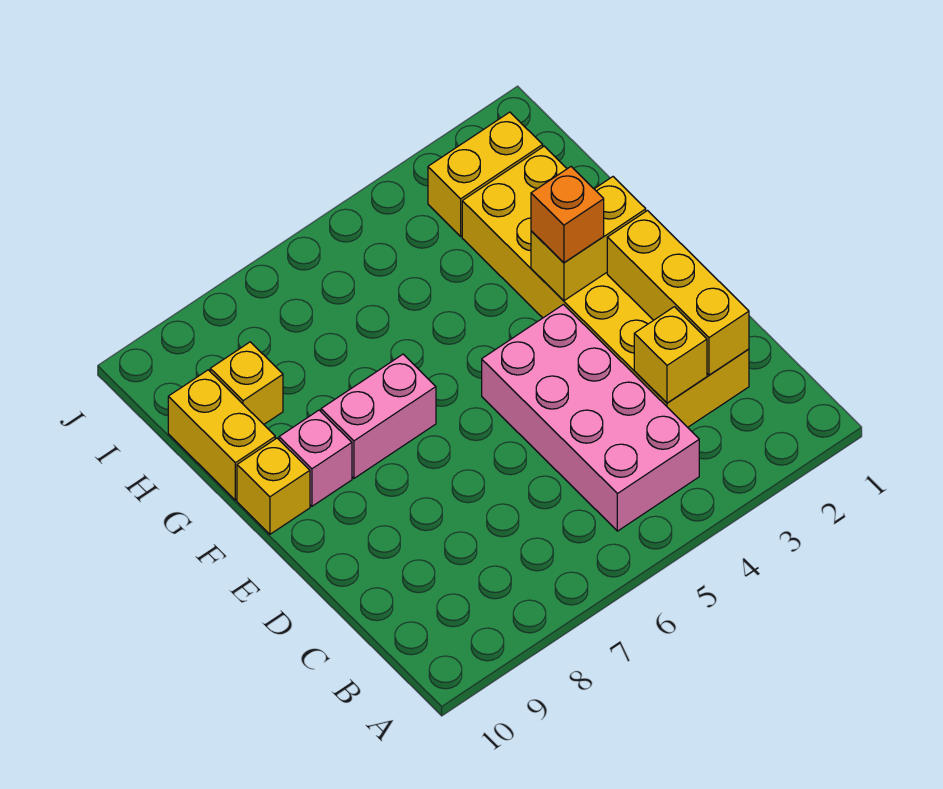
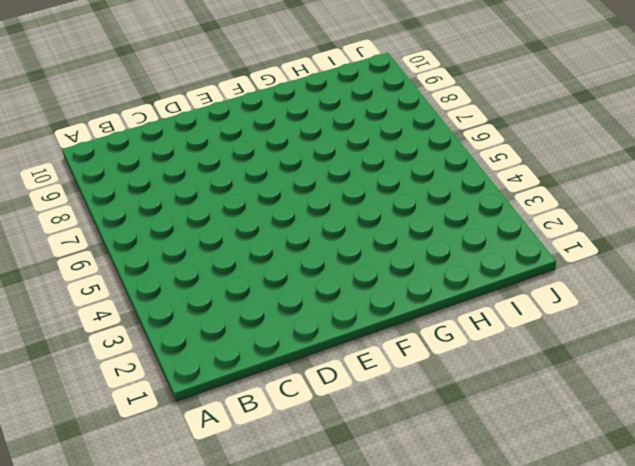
none -> pink brick B4:E5 level 1
none -> yellow brick C2:H3 level 1
none -> pink brick F7:F8 level 1

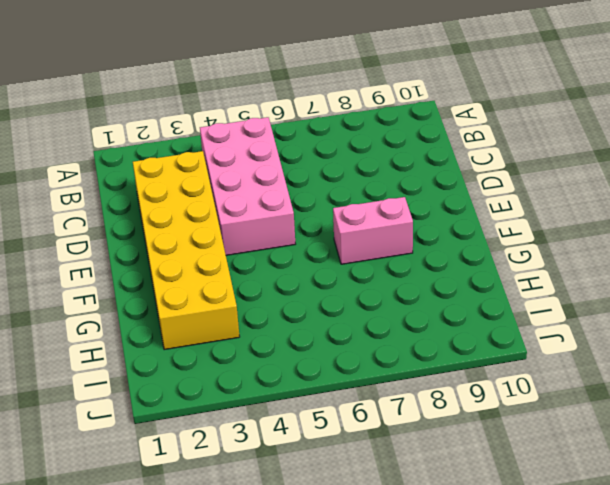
none -> pink brick F9 level 1
none -> yellow brick F10 level 1
none -> yellow brick G10:H10 level 1

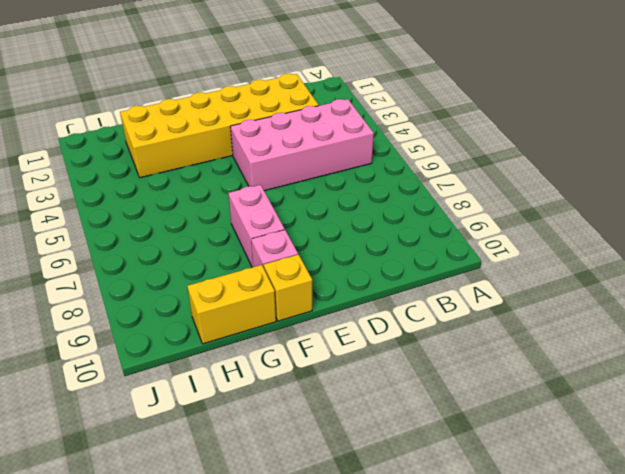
none -> yellow brick H9 level 1
none -> yellow brick I2:I3 level 1
none -> yellow brick C2:E2 level 2

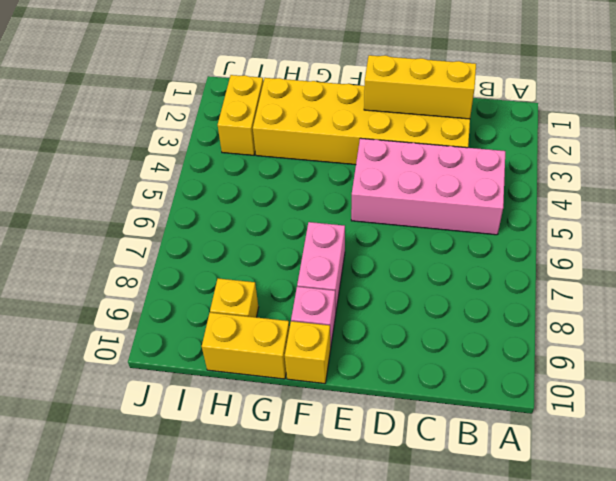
none -> yellow brick C3 level 2
none -> yellow brick F2:F3 level 2
none -> orange brick F3 level 3

